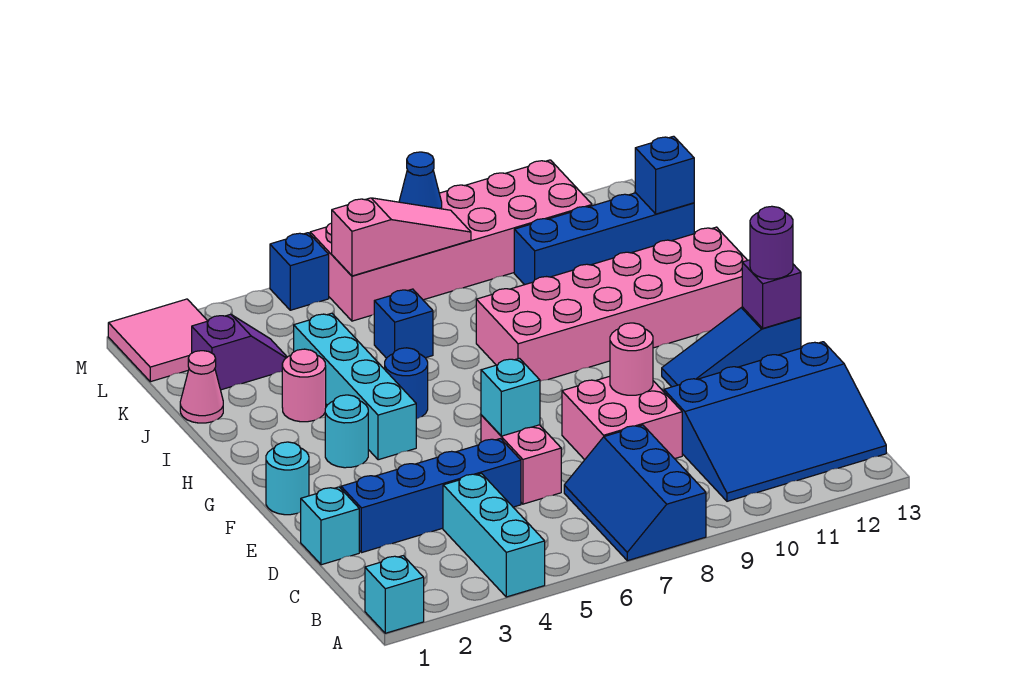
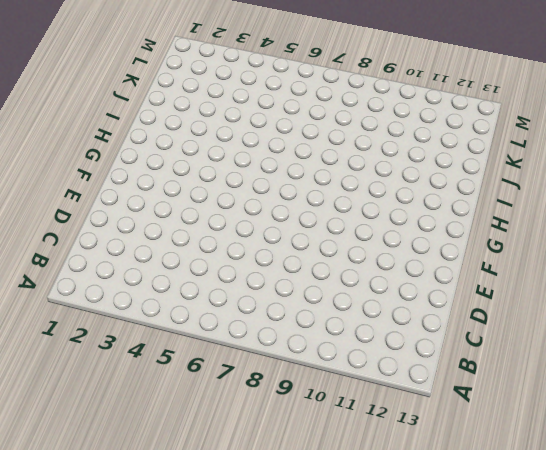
none -> cyan brick A1 level 1
none -> cyan brick A4:C4 level 1
none -> blue slope A7:C8 level 1 top 8

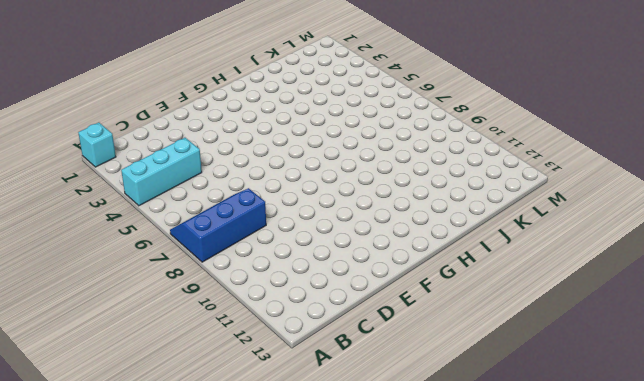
none -> blue slope B10:D13 level 1 top D
none -> cyan brick D1 level 1
none -> blue brick D2:D5 level 1

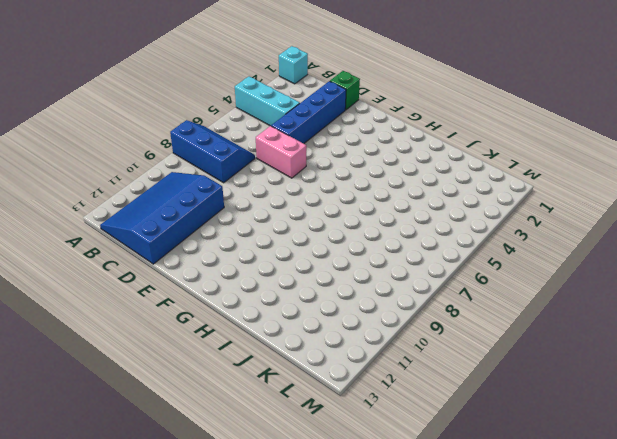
green brick D1 level 1 -> cyan brick D1 level 1
none -> pink brick D8:E9 level 1
none -> cyan round brick F1 level 1
none -> blue slope F11:F13 level 1 top 13

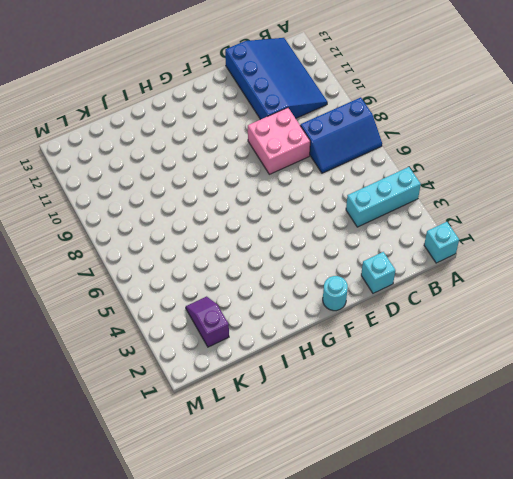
none -> blue brick D2:D5 level 1
none -> pink brick D6:E6 level 1
none -> blue slope F11:F13 level 1 top 13

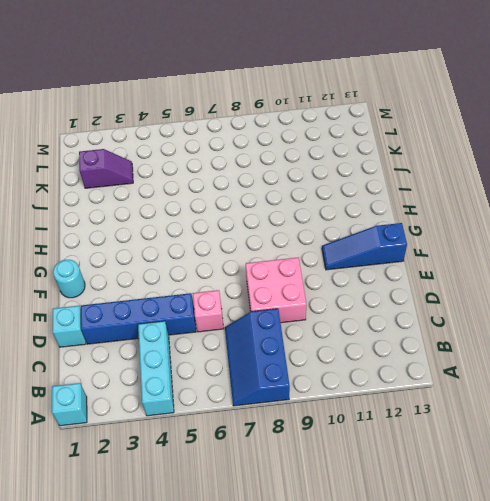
pink brick D6 level 1 -> pink brick D6:E6 level 1
none -> blue slope B10:D13 level 1 top D
none -> cyan round brick G3 level 1
none -> cyan brick G4:J4 level 1

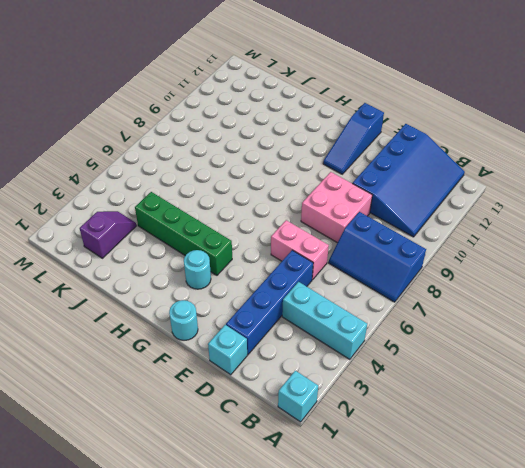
green brick G4:J4 level 1 -> cyan brick G4:J4 level 1
none -> blue round brick H5 level 1
none -> pink brick H8:I13 level 1
none -> pink round brick I3 level 1

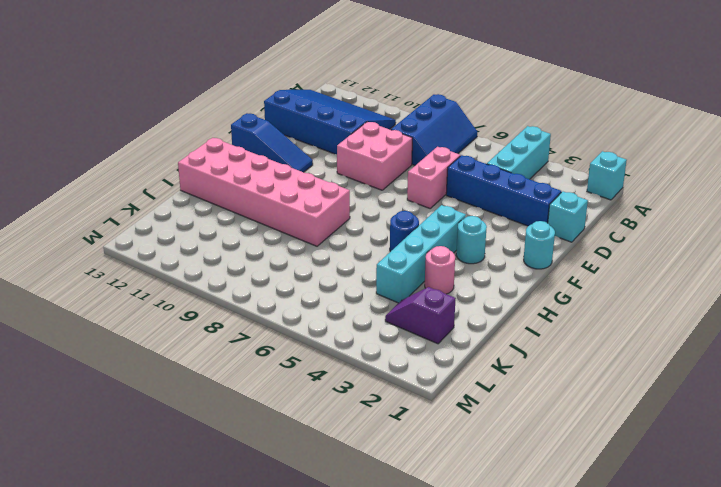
none -> pink cone J1 level 1
none -> blue brick J6 level 1
none -> blue brick K10:K13 level 1

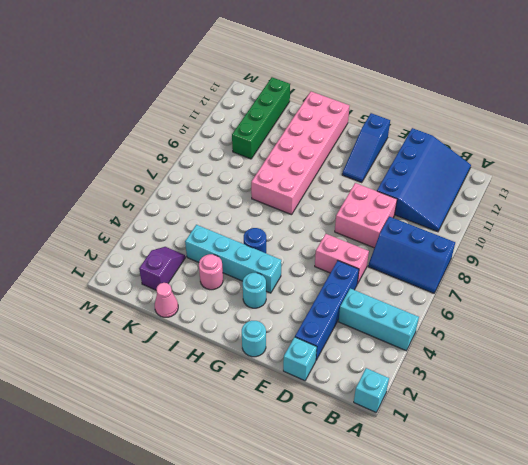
green brick K10:K13 level 1 -> blue brick K10:K13 level 1
none -> blue brick J6 level 1
none -> pink tile L1:M2 level 1
none -> pink brick L6:M11 level 1

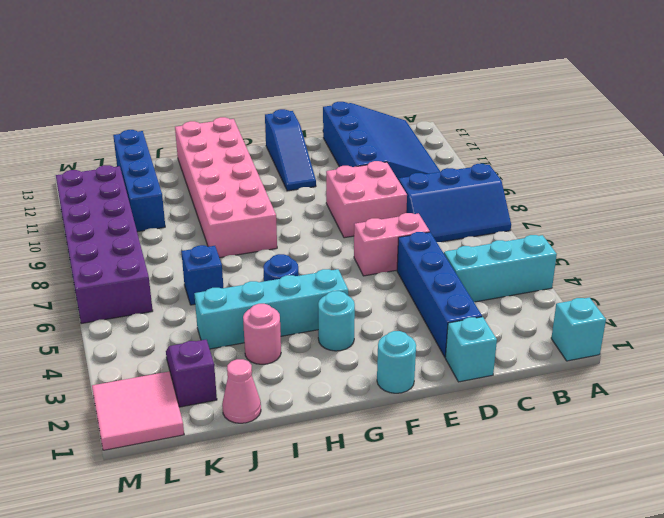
purple brick L6:M11 level 1 -> pink brick L6:M11 level 1
none -> blue brick M5 level 1
none -> cyan brick E6 level 2
none -> pink round brick E9 level 2

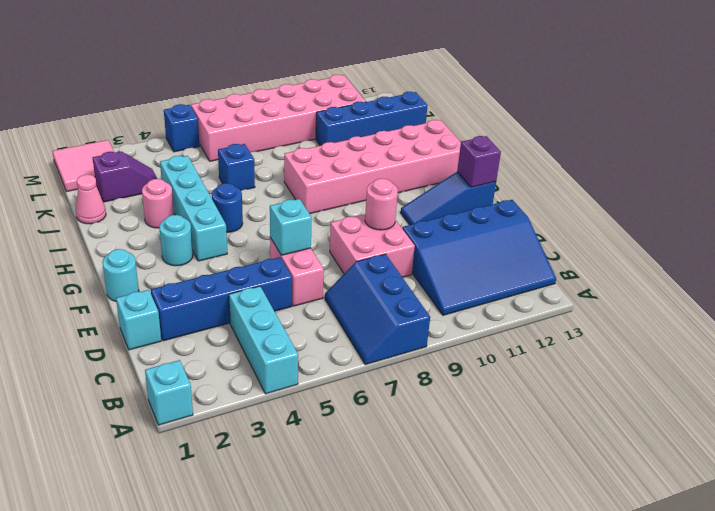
none -> blue brick K13 level 2
none -> pink slope L6:L8 level 2 top 6
none -> blue cone M8 level 2

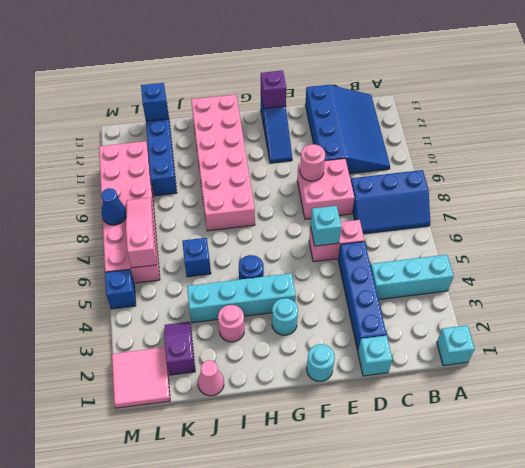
none -> purple round brick F13 level 3

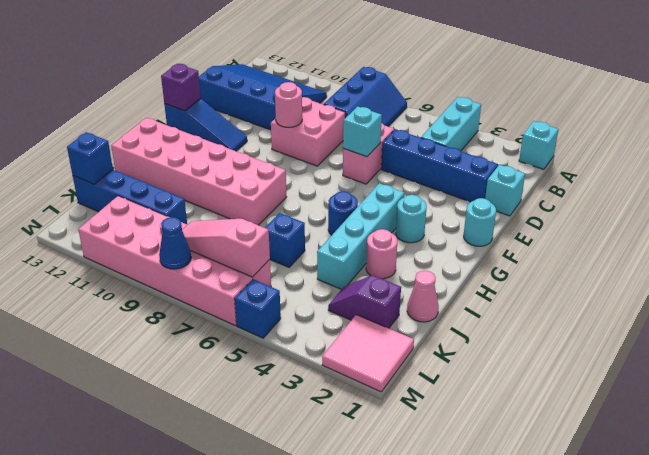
none -> purple round brick F13 level 3

